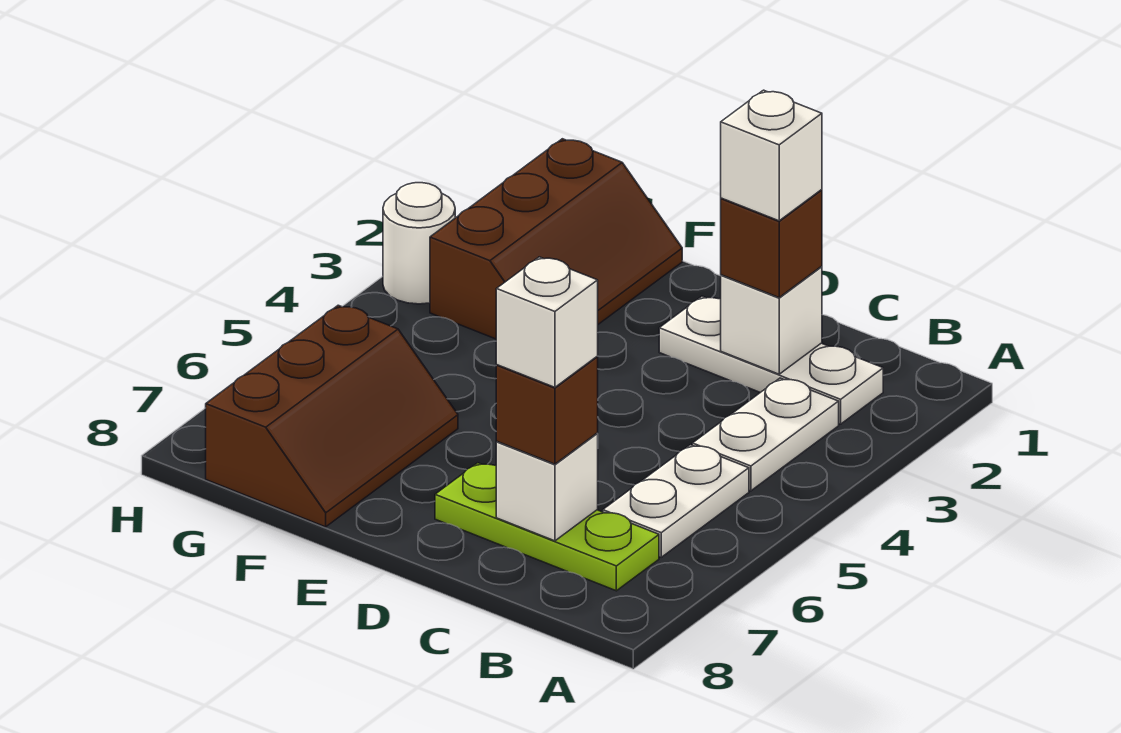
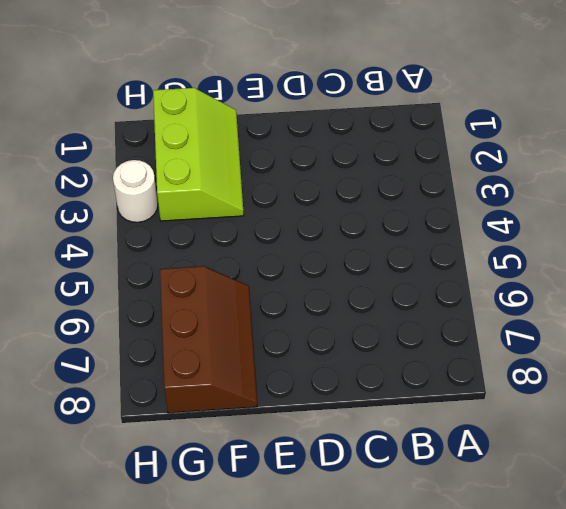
lime slope F1:G3 level 1 top G -> brown slope F1:G3 level 1 top G
none -> white plate B2:D2 level 1
none -> white plate B3:B4 level 1
none -> white plate B5:B6 level 1

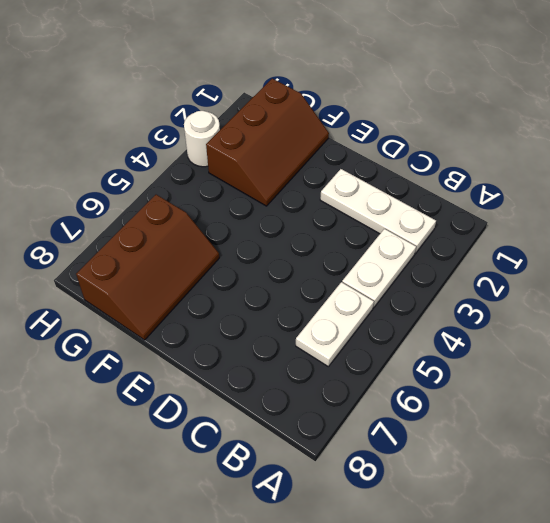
none -> lime plate B7:D7 level 1
none -> white brick C2 level 2
none -> white brick C7 level 2

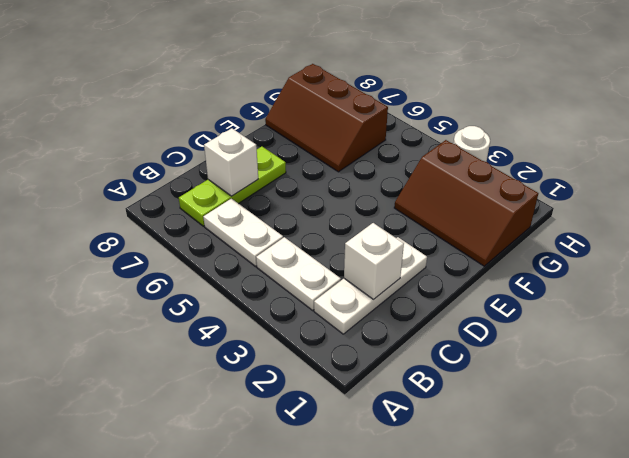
none -> brown brick C2 level 3
none -> brown brick C7 level 3
none -> white brick C2 level 4

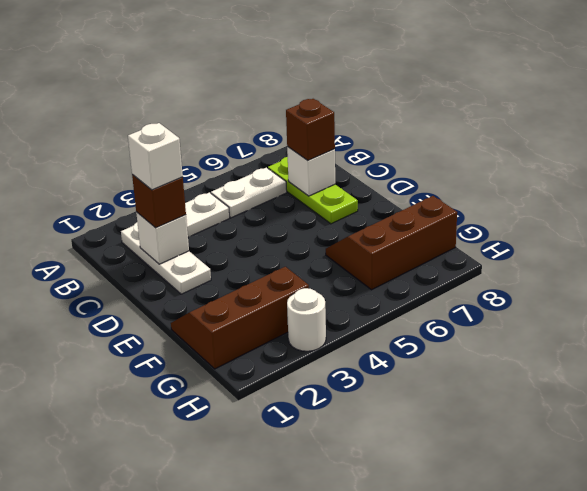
none -> white brick C7 level 4

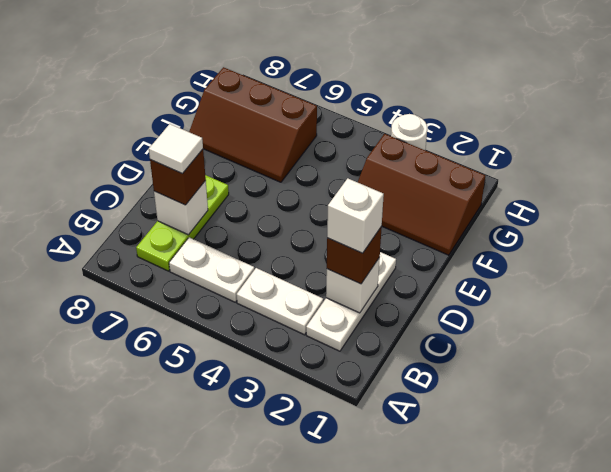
white tile C7 level 4 -> white brick C7 level 4

